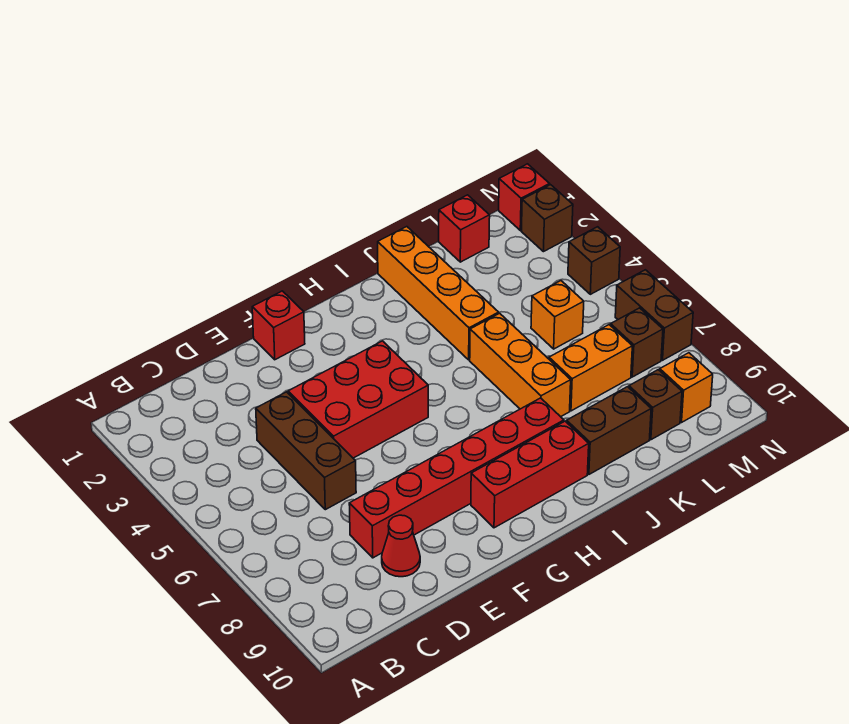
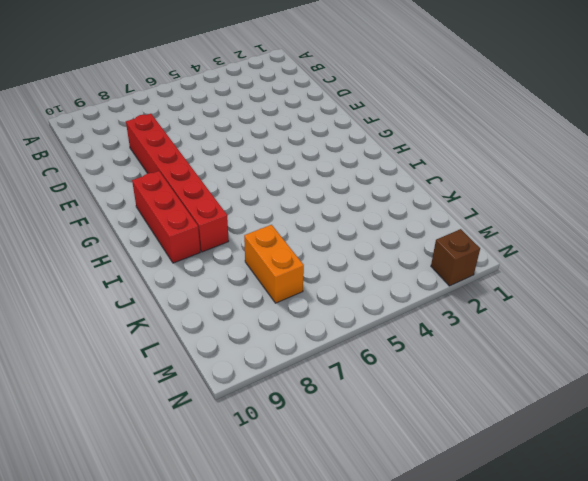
none -> brown brick D4:D6 level 1
none -> red cone D9 level 1
none -> red brick E4:G5 level 1

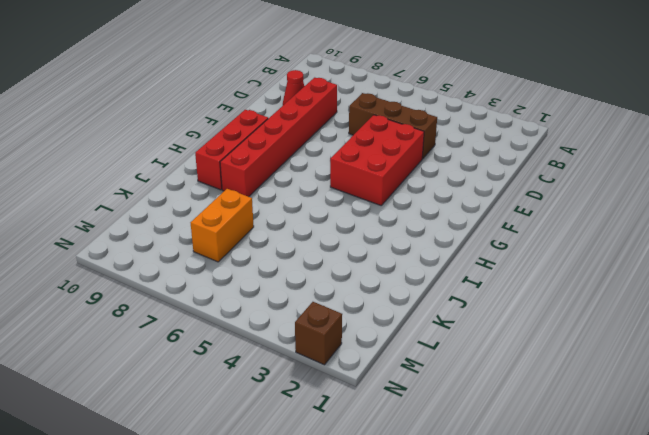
none -> red brick F1 level 1
none -> orange brick J1:J4 level 1
none -> orange brick J5:J7 level 1

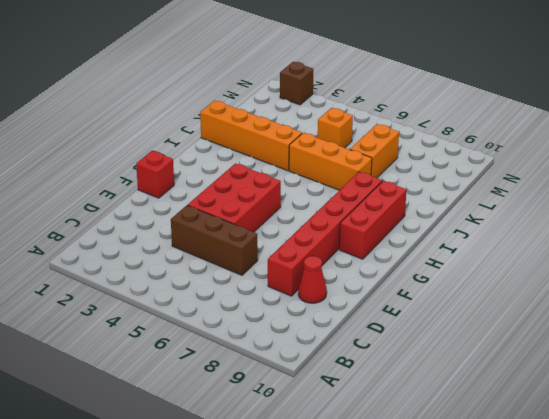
none -> brown brick J9:K9 level 1
none -> red brick L1 level 1
none -> brown brick L9 level 1

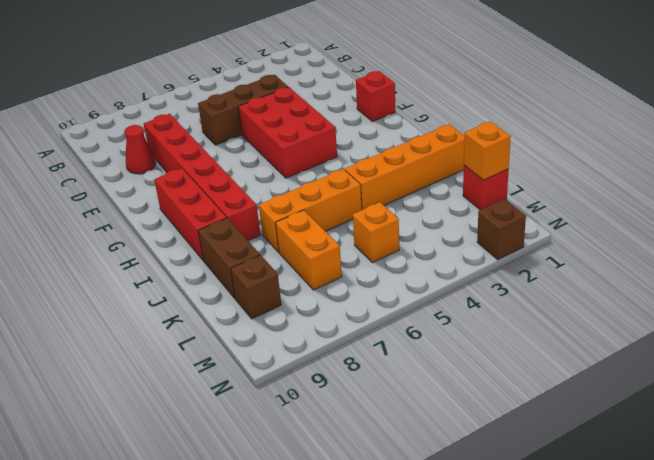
orange brick L1 level 2 -> orange brick M9 level 1
none -> brown brick M7 level 1
none -> red brick N1 level 1
none -> brown brick N4 level 1

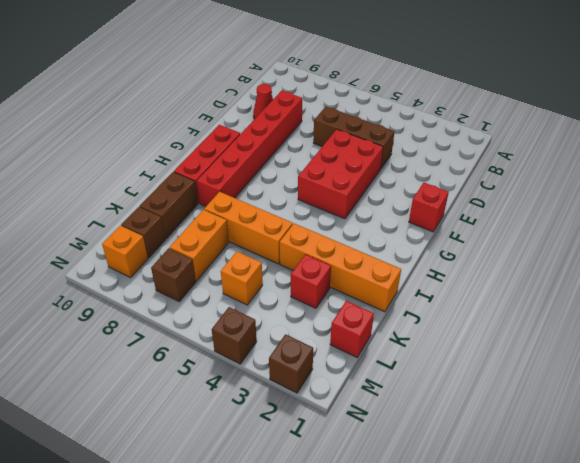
red brick K3 level 1 -> red brick N1 level 1
none -> brown brick N6:N7 level 1

